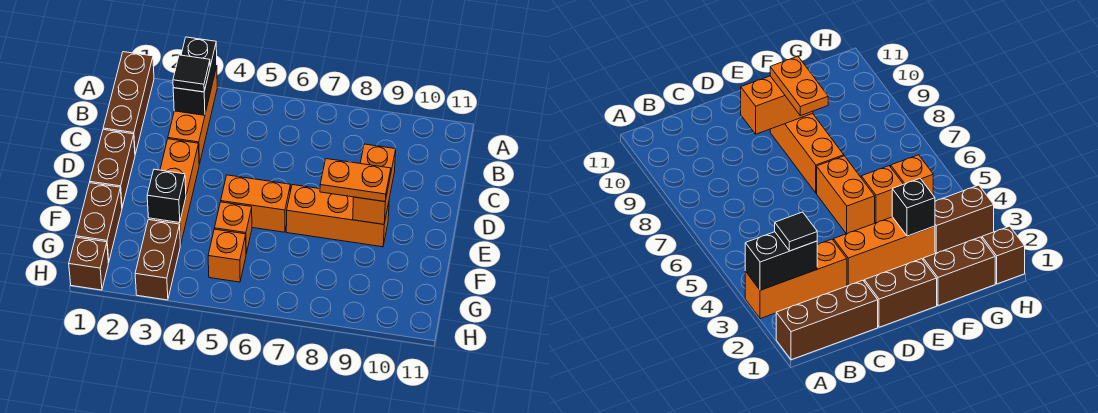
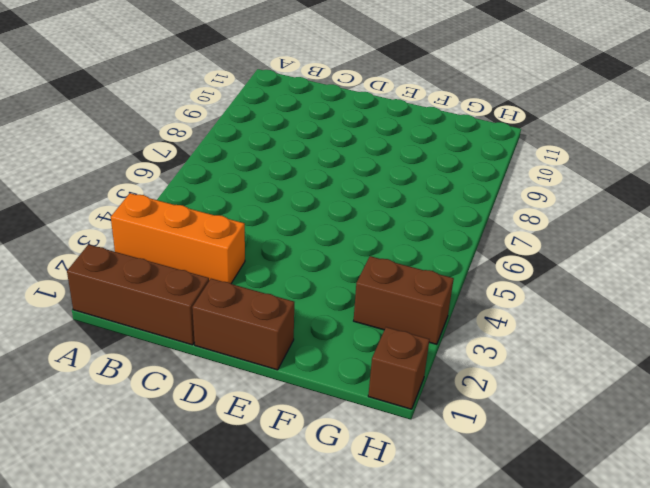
none -> orange brick D3:F3 level 1
none -> orange brick E5:E6 level 1
none -> orange brick E7:E9 level 1

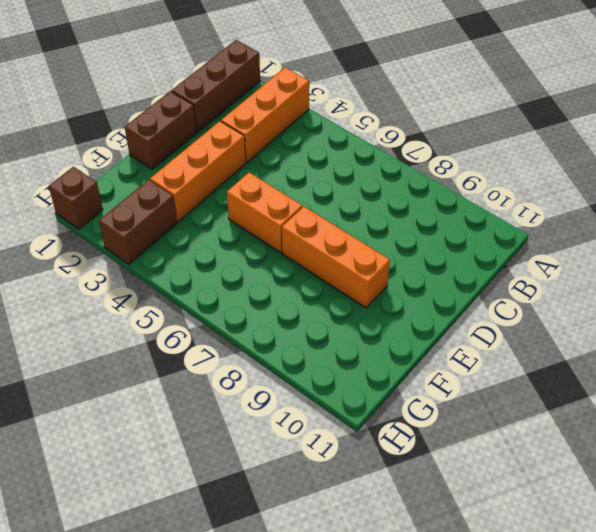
none -> brown brick F1:G1 level 1
none -> orange brick F5 level 1
none -> orange brick G5 level 1

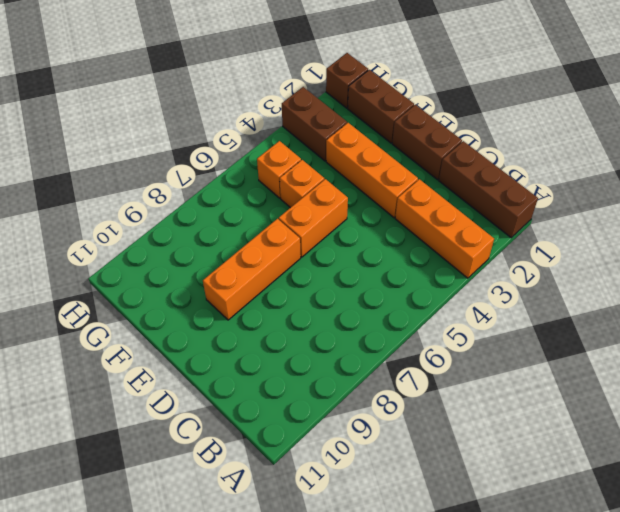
none -> black brick A3:B3 level 2
none -> orange brick D9:E9 level 2
none -> black brick F3 level 2

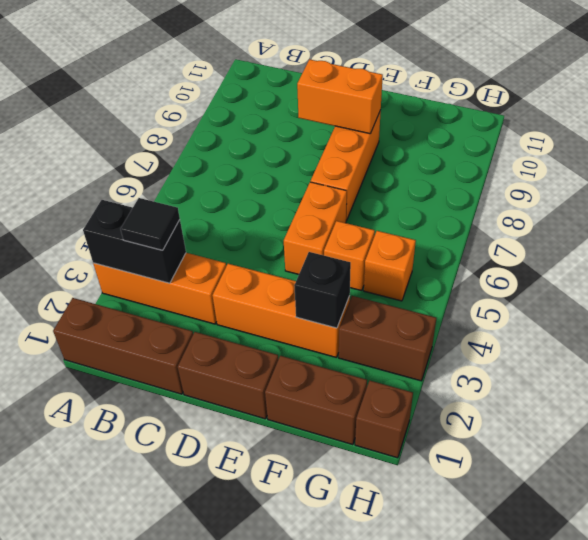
none -> orange plate E8:E9 level 3

